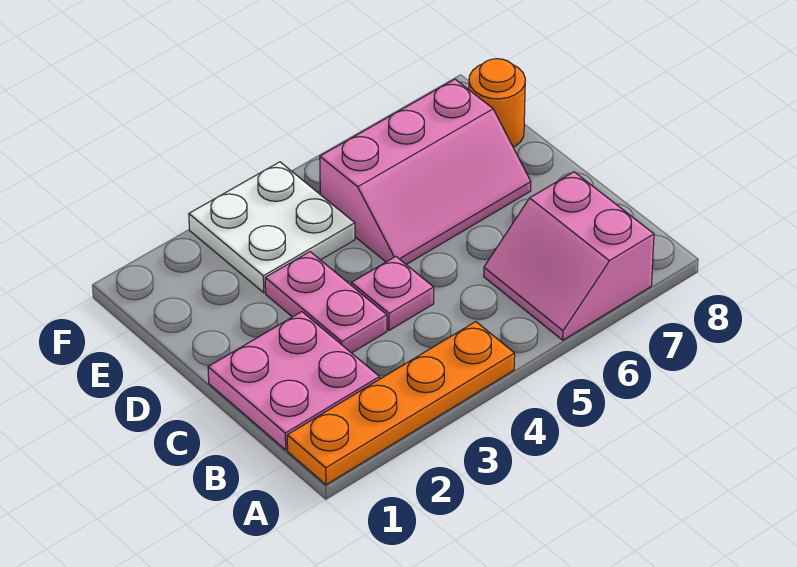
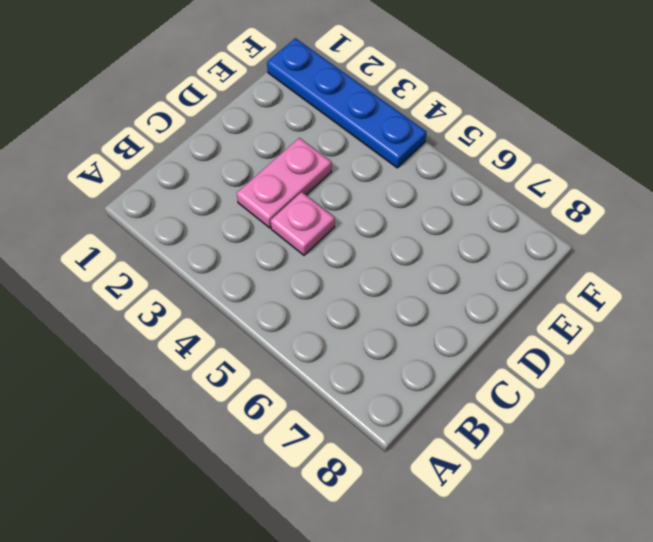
blue plate F1:F4 level 1 -> white plate E3:F4 level 1
none -> orange plate A1:A4 level 1
none -> pink slope A6:B7 level 1 top 7

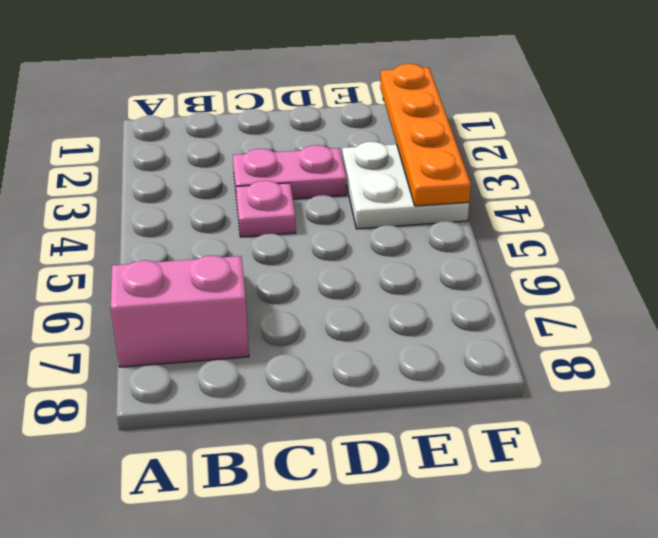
orange plate F1:F4 level 2 -> orange plate A1:A4 level 1
none -> pink plate B1:C2 level 1
none -> pink slope D5:E7 level 1 top E

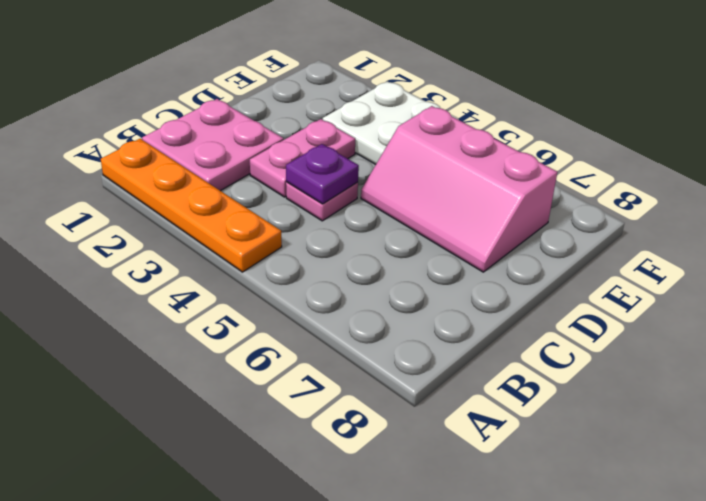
purple plate C4 level 2 -> none
none -> pink slope A6:B7 level 1 top 7
none -> orange round brick E8 level 1

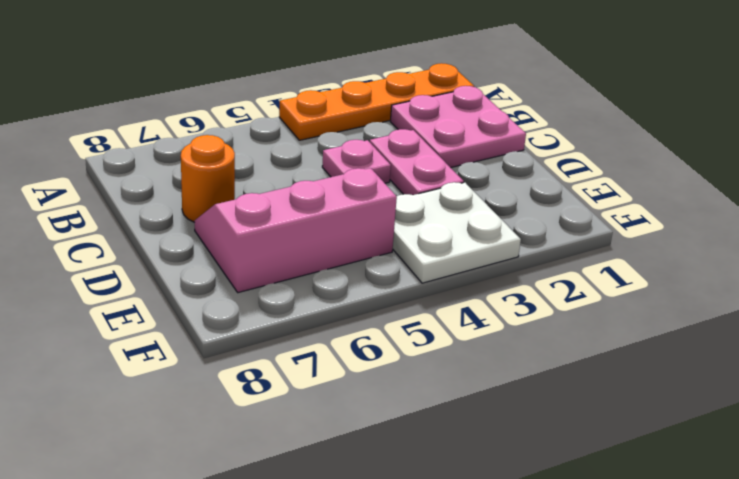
orange round brick C7 level 1 -> orange round brick E8 level 1
none -> pink slope A6:B7 level 1 top 7

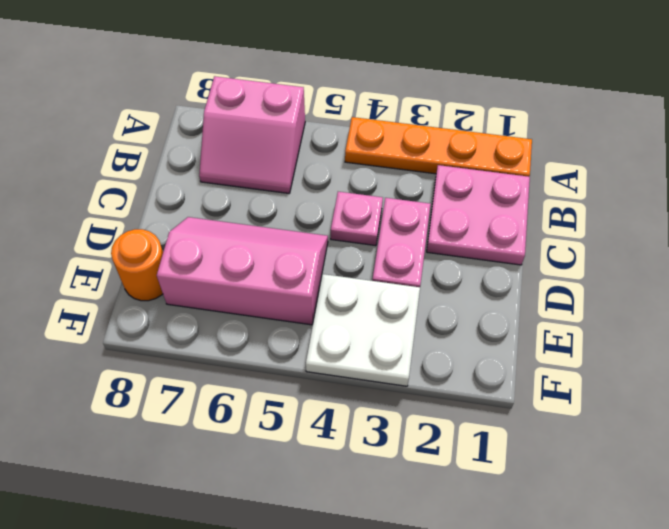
pink slope A6:B7 level 1 top A -> pink slope A6:B7 level 1 top 7

